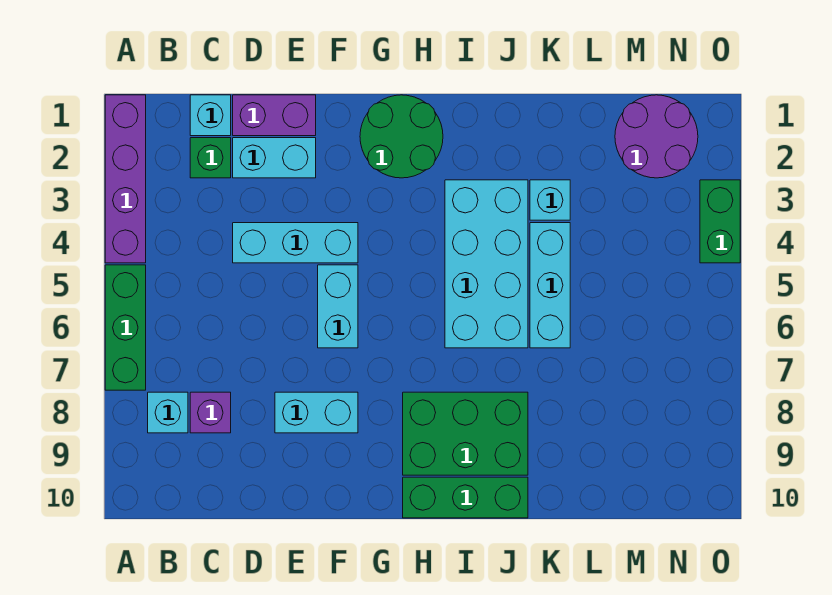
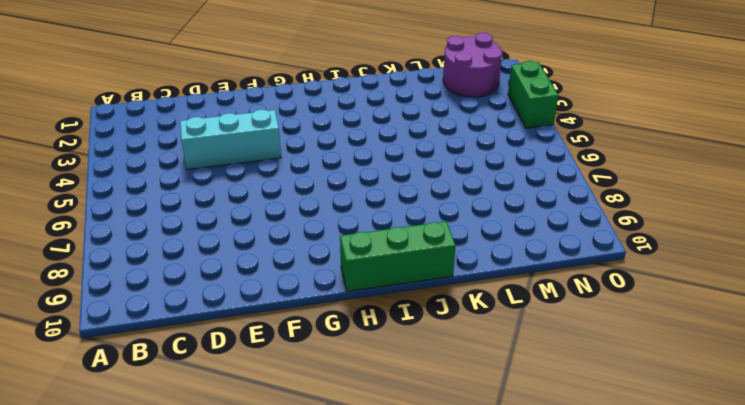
none -> purple brick A1:A4 level 1
none -> green brick A5:A7 level 1
none -> cyan brick B8 level 1

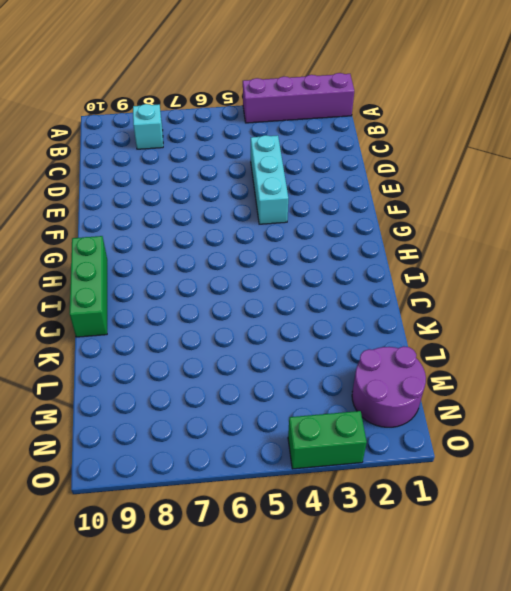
none -> green brick A5:A7 level 1
none -> cyan brick C1 level 1
none -> green brick C2 level 1

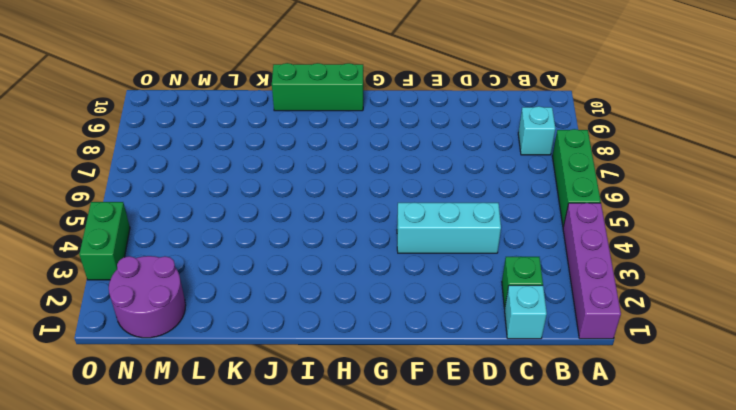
none -> purple brick C8 level 1
none -> purple brick D1:E1 level 1
none -> cyan brick D2:E2 level 1

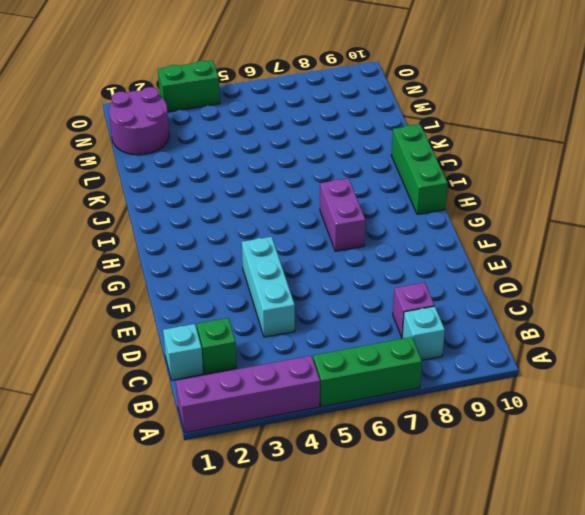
purple brick G7:H7 level 1 -> purple brick D1:E1 level 1
none -> cyan brick D2:E2 level 1
none -> cyan brick E8:F8 level 1
none -> cyan brick F5:F6 level 1

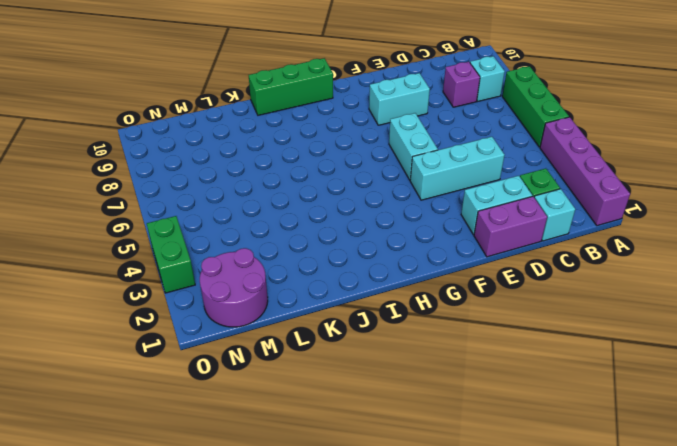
none -> green round brick G1:H2 level 1
none -> green brick H8:J9 level 1
none -> cyan brick I3:J6 level 1

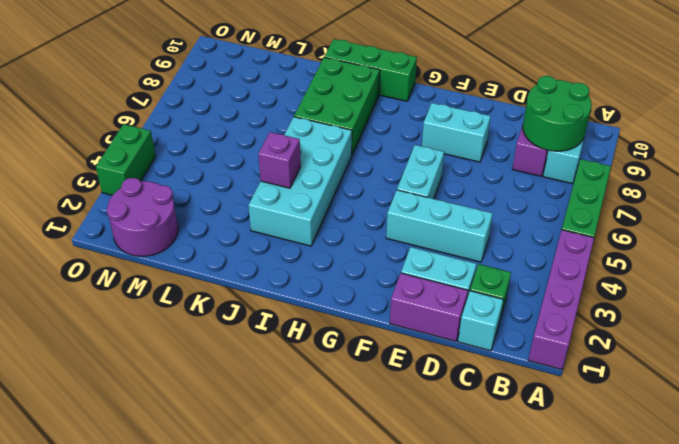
green round brick B8:C9 level 2 -> green round brick G1:H2 level 1
green brick I7:J9 level 1 -> green brick H8:J9 level 1
purple brick J4 level 2 -> none
none -> cyan brick K3 level 1
none -> cyan brick K4:K6 level 1

